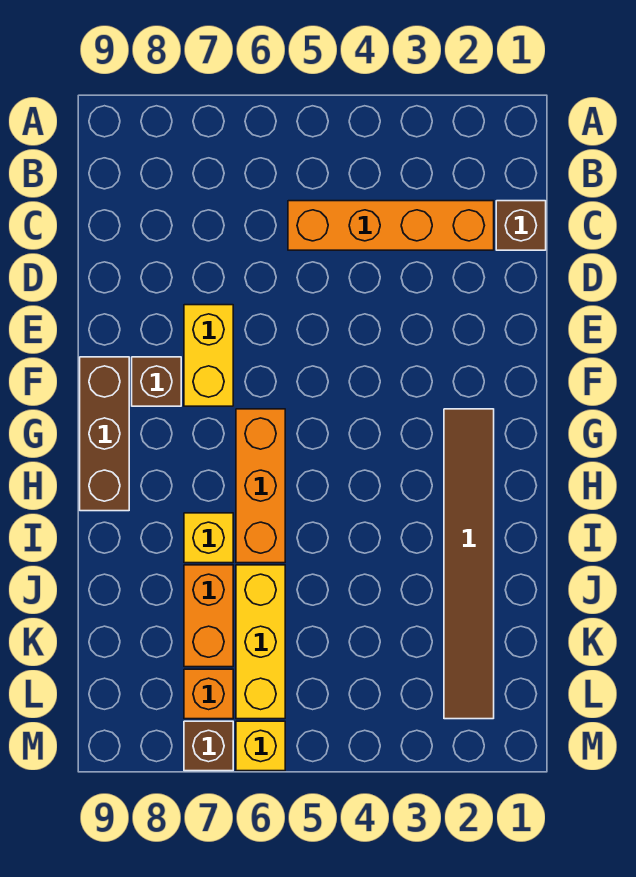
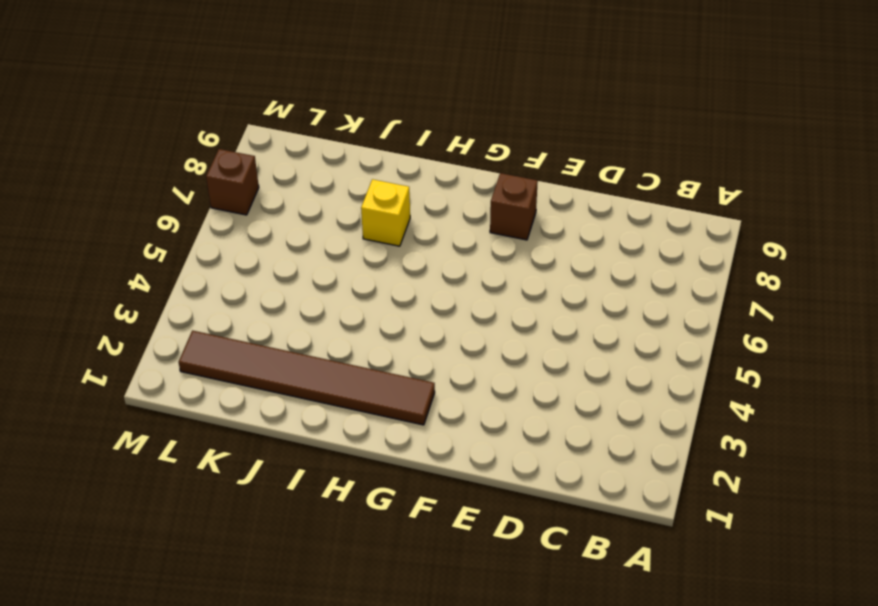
none -> brown brick C1 level 1
none -> orange brick C2:C5 level 1
none -> yellow brick E7:F7 level 1

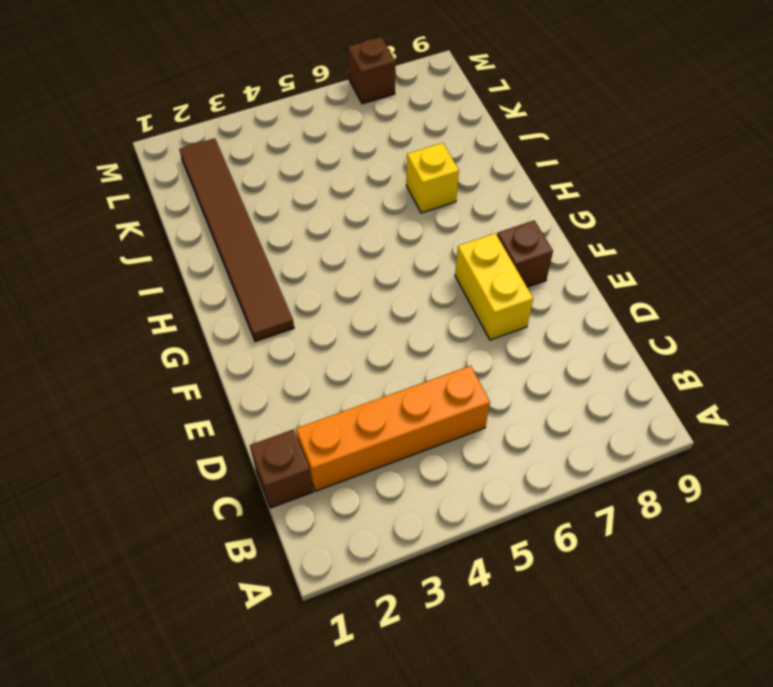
none -> brown brick F9:H9 level 1
none -> orange brick G6:I6 level 1
none -> yellow brick J6:L6 level 1

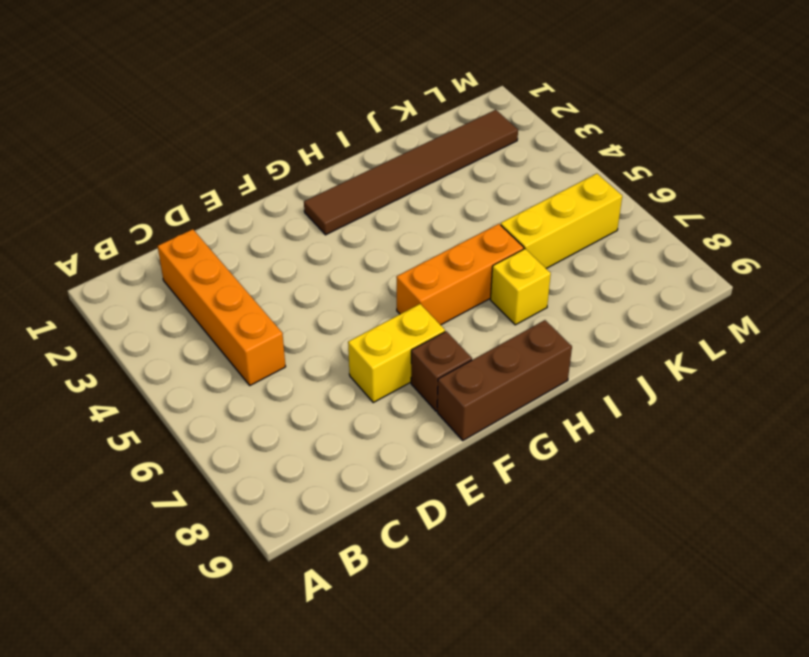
none -> brown brick C1 level 1
none -> orange brick J7:K7 level 1
none -> orange brick L7 level 1

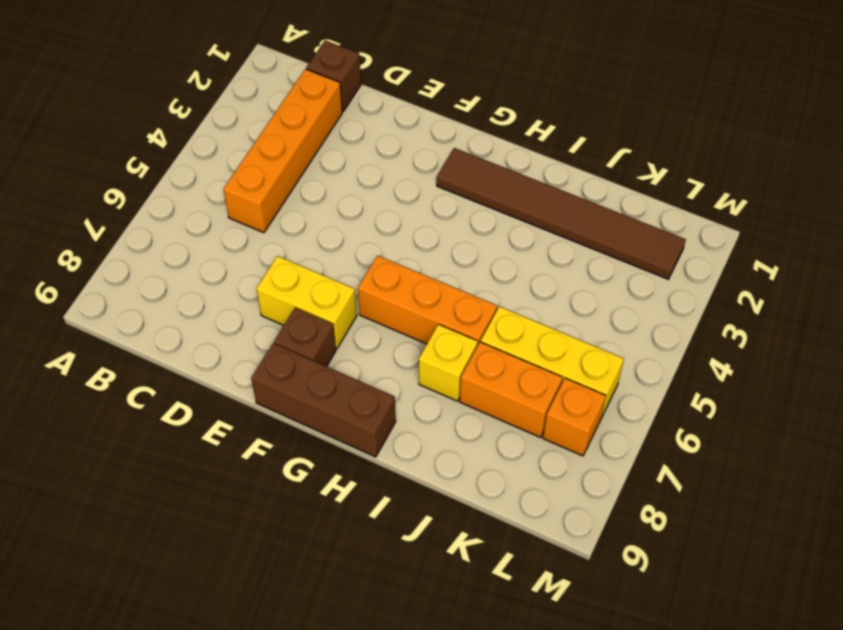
none -> yellow brick M6 level 1
none -> brown brick M7 level 1

